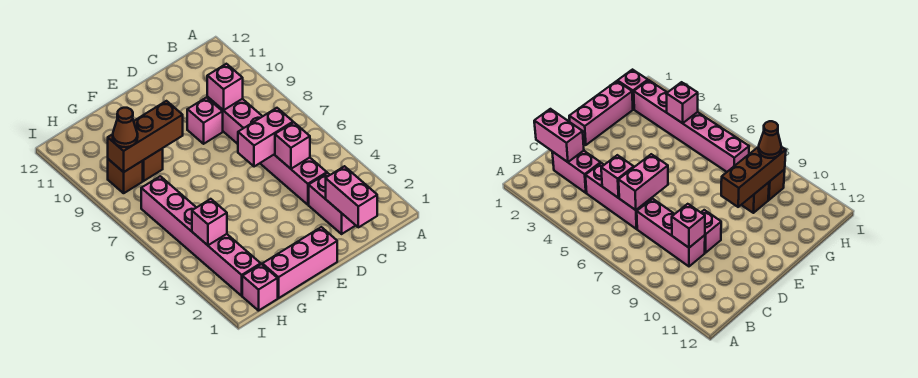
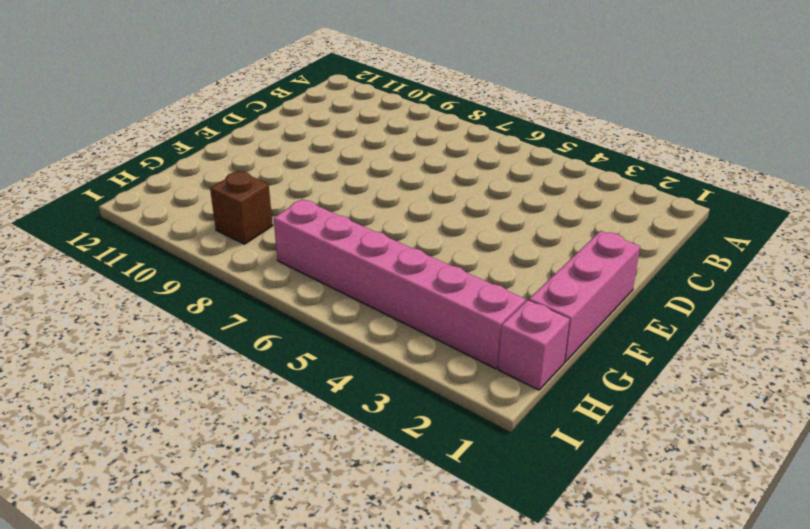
none -> pink brick C2:C3 level 1
none -> pink brick C4:C6 level 1
none -> pink brick C7:C9 level 1

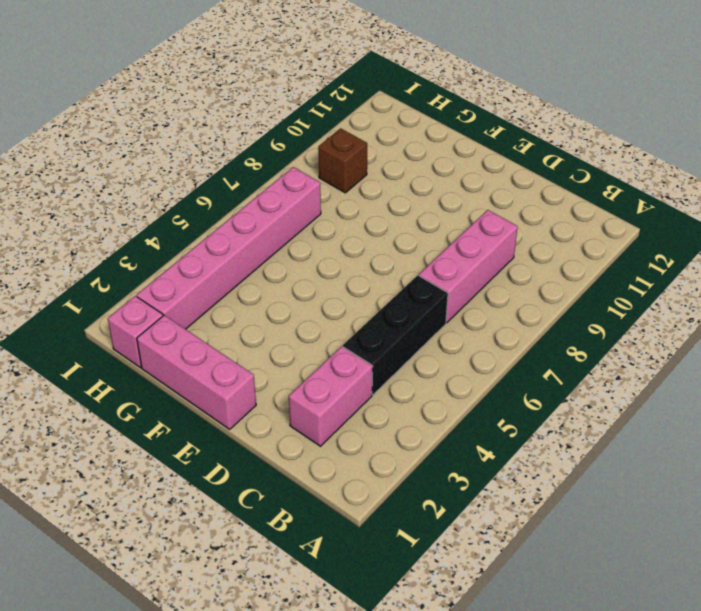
black brick C4:C6 level 1 -> pink brick C4:C6 level 1
none -> pink brick D9 level 1
none -> brown brick G9 level 1
none -> pink brick C1:C2 level 2

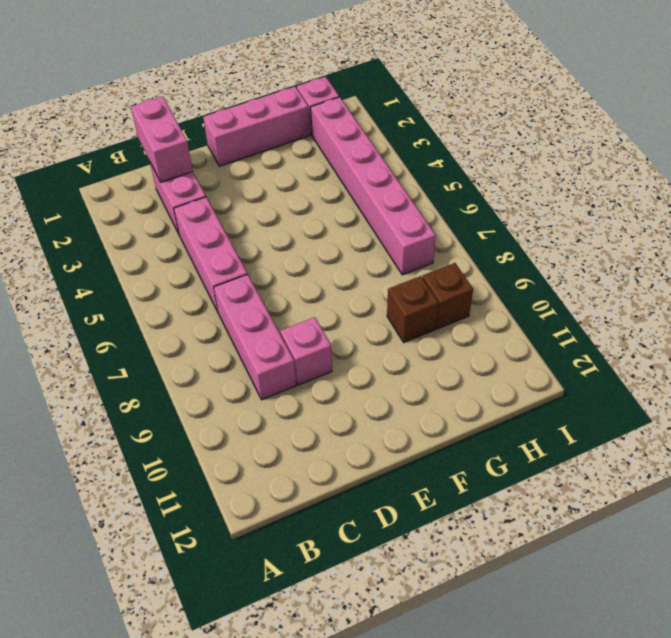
none -> pink brick C5 level 2
none -> pink brick C6:D6 level 2
none -> pink brick C9 level 2

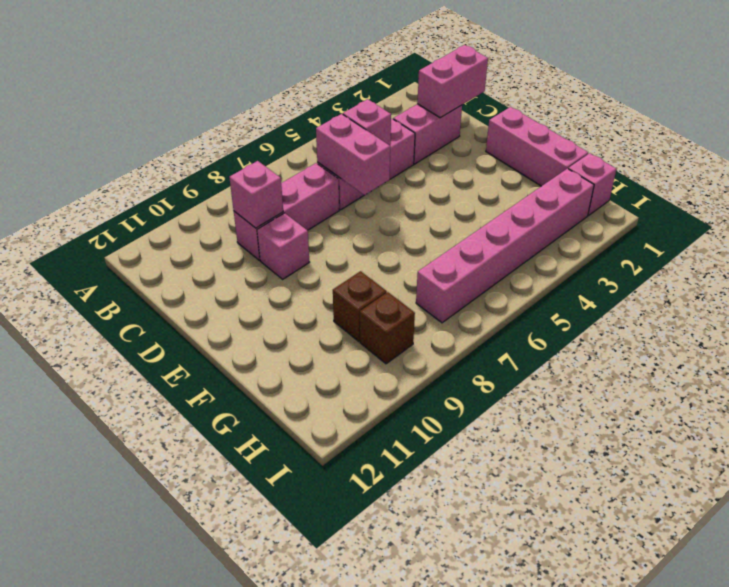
none -> brown brick F9:H9 level 2
none -> pink brick H4 level 2
none -> brown cone H9 level 3

